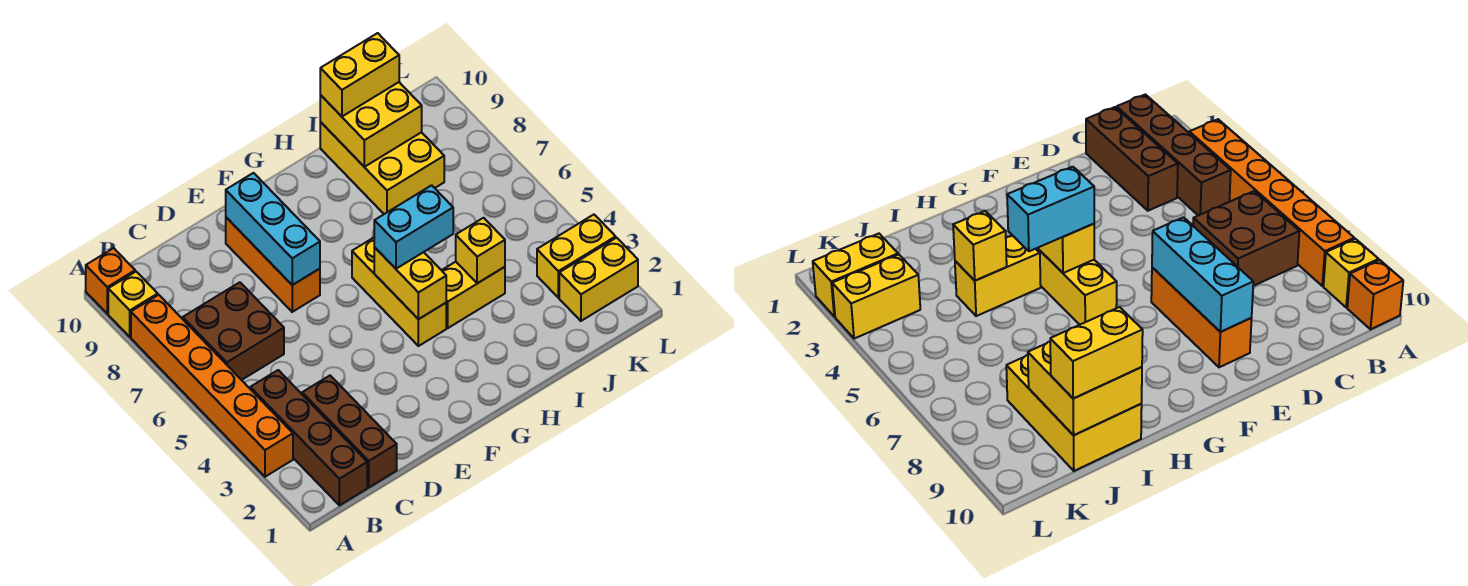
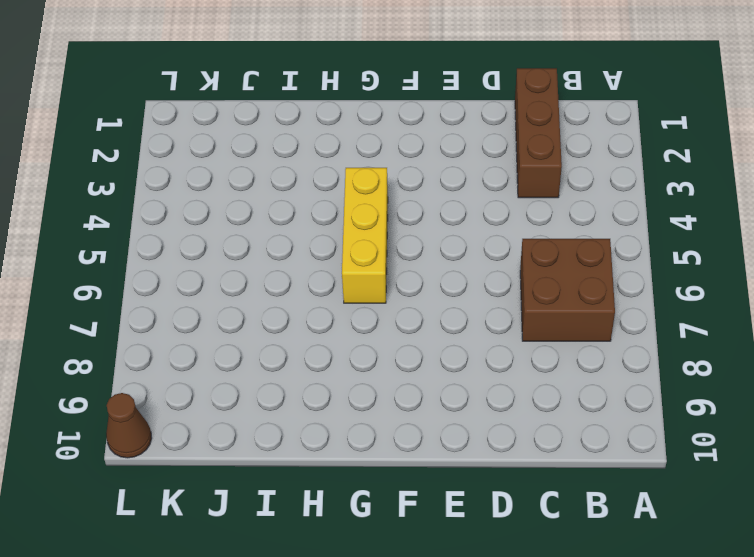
brown cone L10 level 1 -> none
none -> orange brick A3:A8 level 1
none -> yellow brick A9 level 1
none -> orange brick A10 level 1

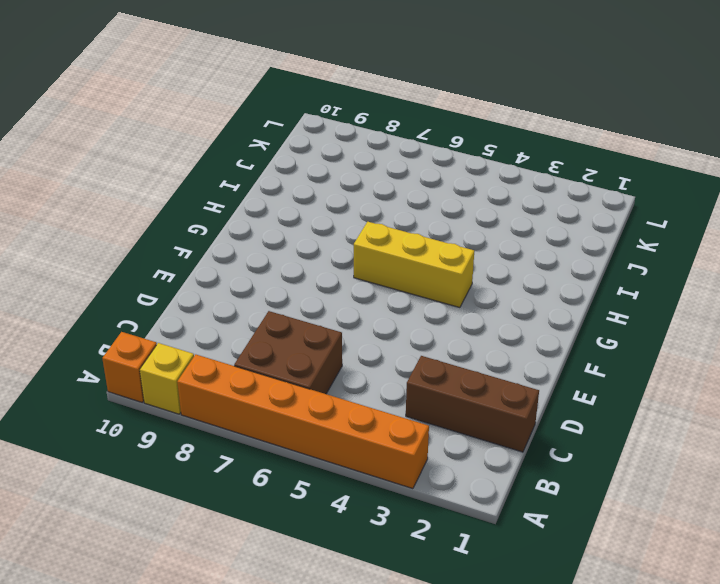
none -> brown brick B1:B4 level 1
none -> orange brick E7:E9 level 1
none -> yellow brick H4:I4 level 1

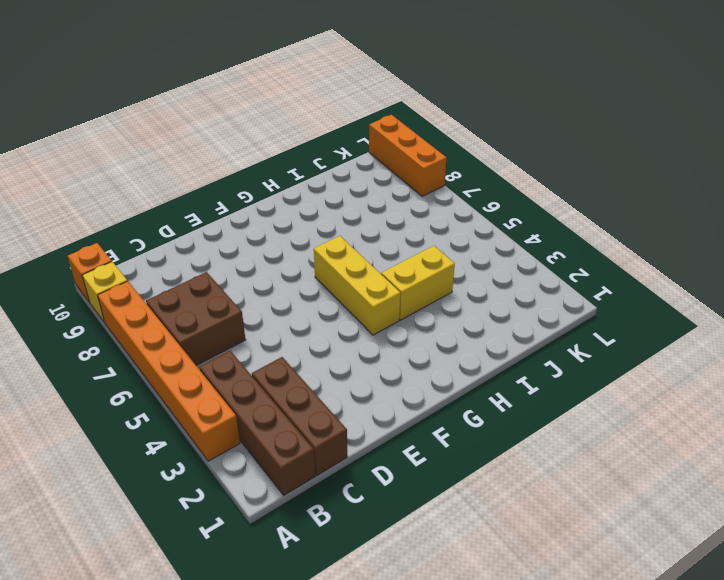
orange brick L8:L10 level 1 -> orange brick E7:E9 level 1
none -> yellow brick I8:J10 level 1
none -> yellow brick K2:L2 level 1
none -> yellow brick K3:L3 level 1

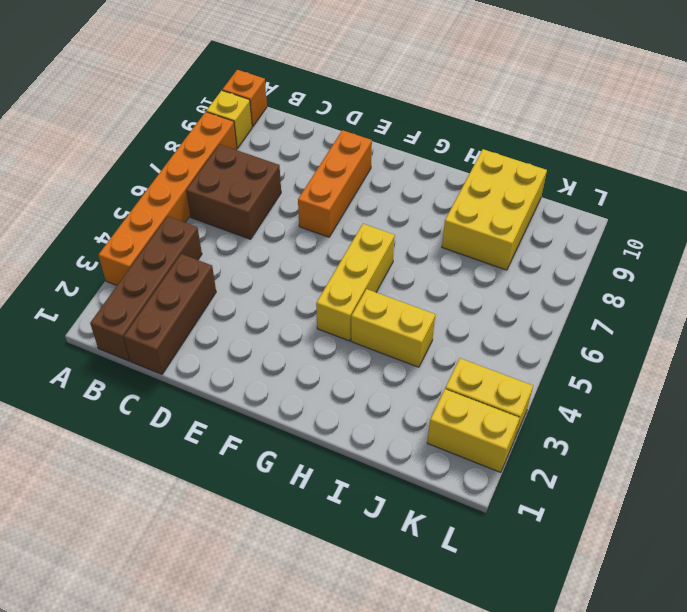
none -> cyan brick E7:E9 level 2
none -> yellow brick G4:G5 level 2
none -> yellow brick I4 level 2

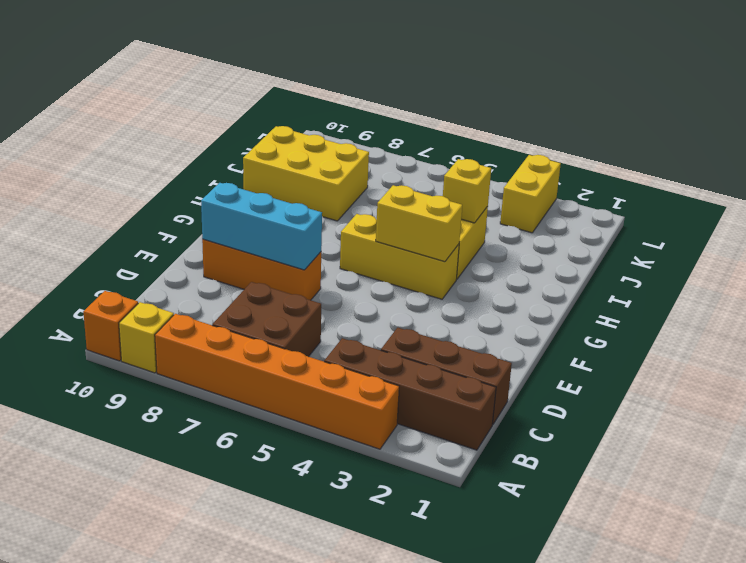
none -> yellow brick K2:L2 level 1
none -> yellow brick I9:J10 level 2
none -> cyan brick G5:H5 level 3

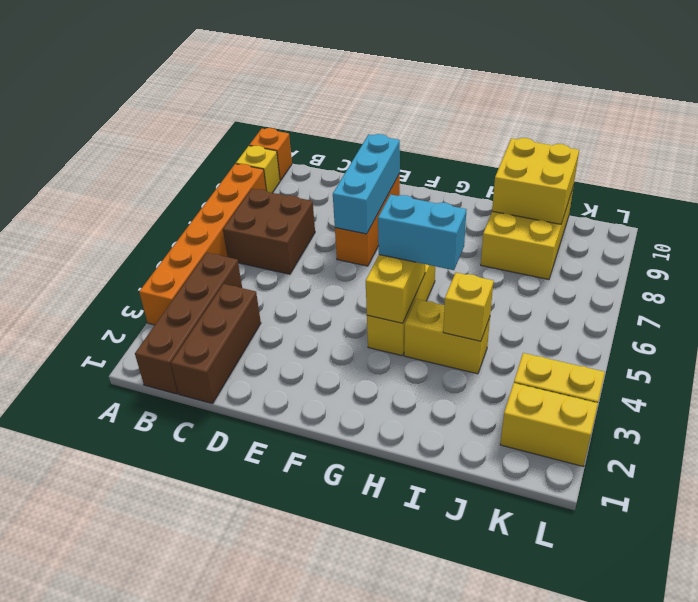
none -> yellow brick I10:J10 level 3

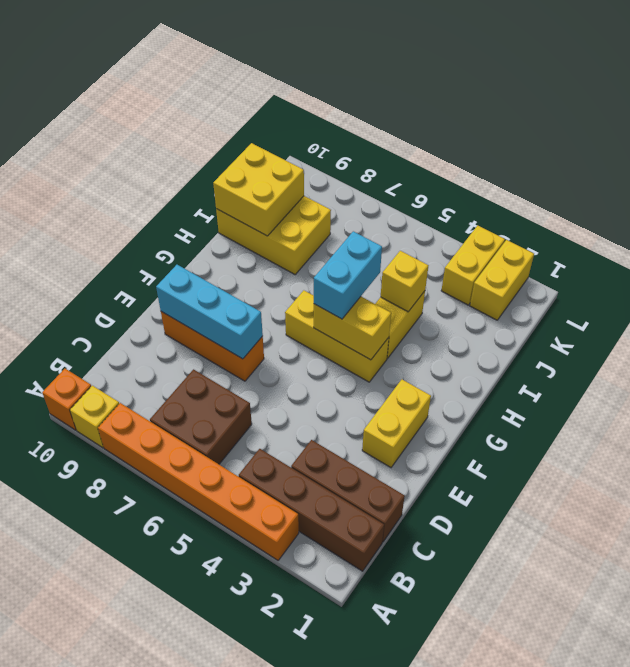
yellow brick E2:F2 level 1 -> yellow brick I10:J10 level 3

